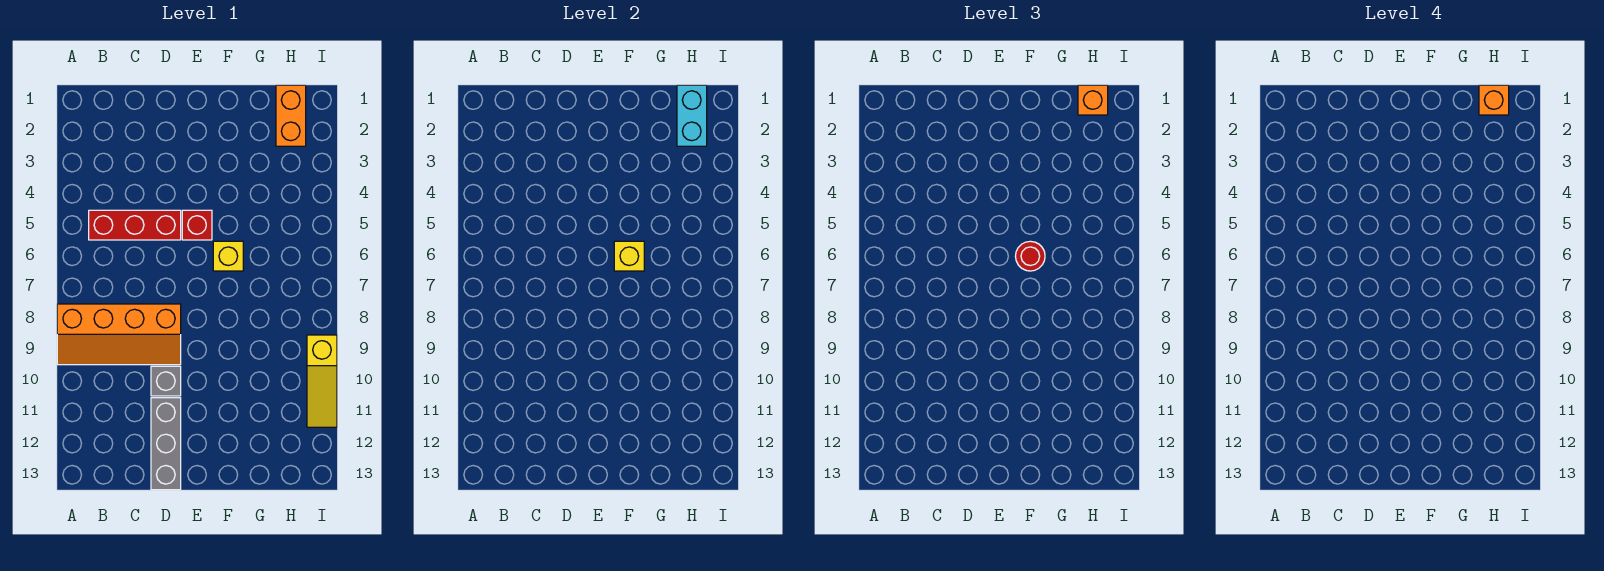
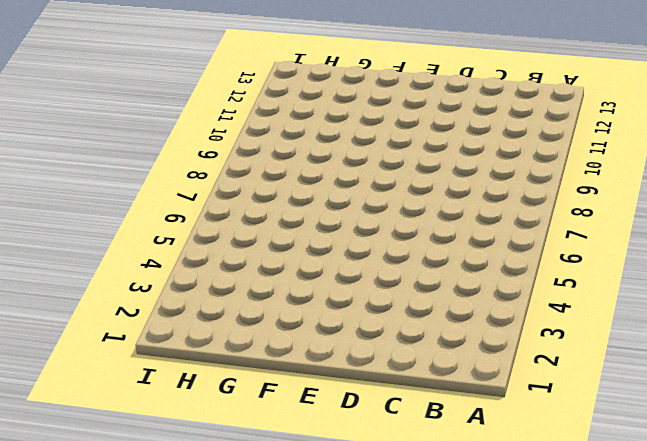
none -> orange slope A8:D9 level 1 top 8
none -> red brick B5:D5 level 1
none -> grey brick D10 level 1

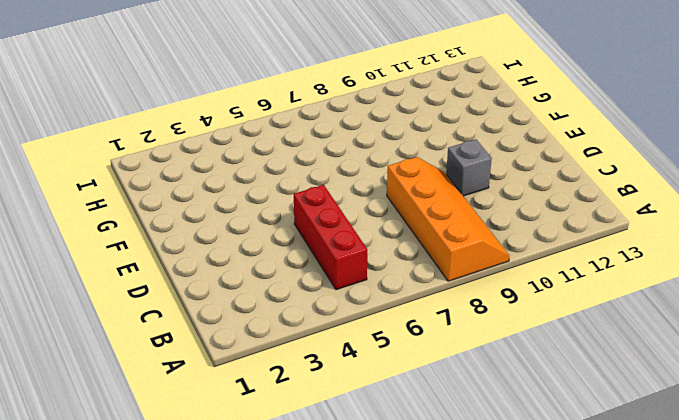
none -> grey brick D11:D13 level 1
none -> red brick E5 level 1
none -> yellow brick F6 level 1

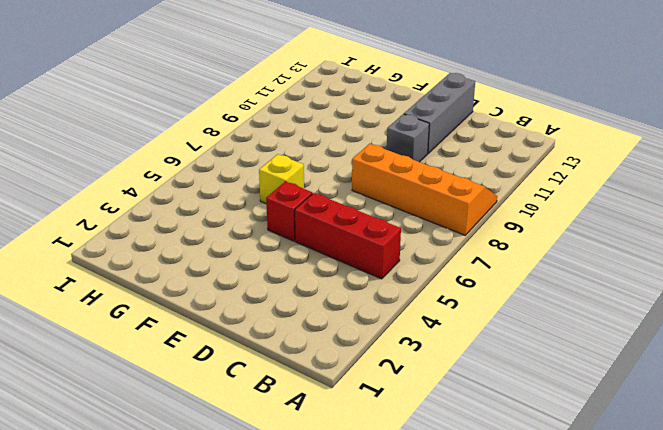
none -> orange brick H1:H2 level 1
none -> yellow slope I9:I11 level 1 top 9
none -> yellow brick F6 level 2

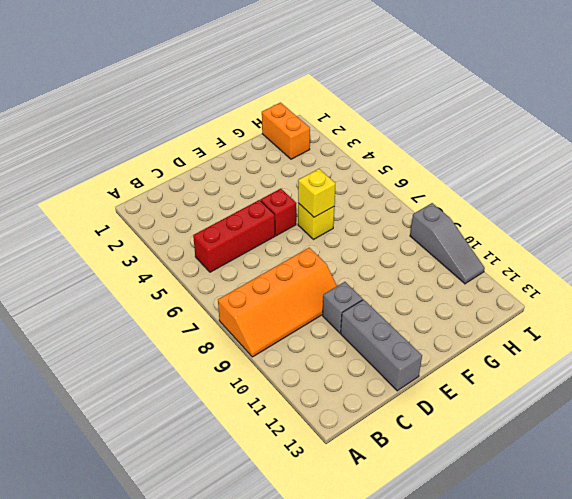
grey slope I9:I11 level 1 top 9 -> yellow slope I9:I11 level 1 top 9
none -> cyan brick H1:H2 level 2
none -> red round brick F6 level 3
none -> orange brick H1 level 3

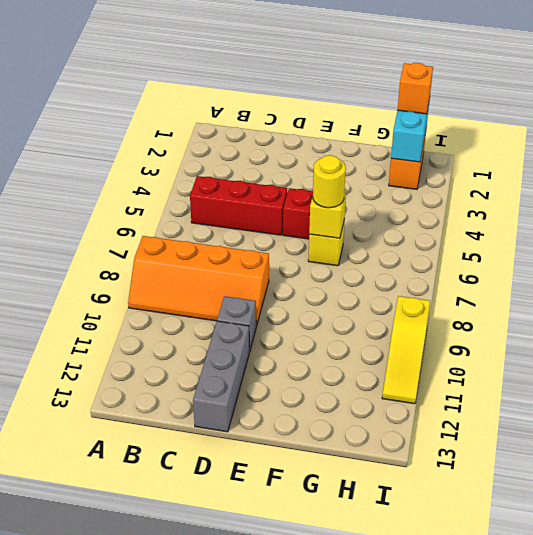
yellow round brick F6 level 3 -> red round brick F6 level 3
none -> orange brick H1 level 4

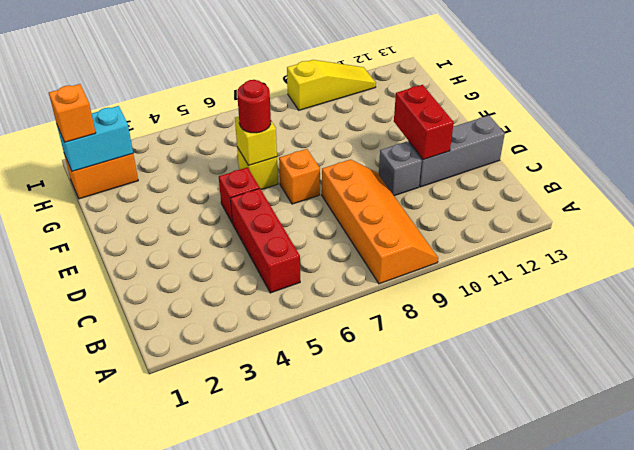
red brick D11:E11 level 2 -> none
orange brick E7 level 1 -> orange brick H1 level 4

